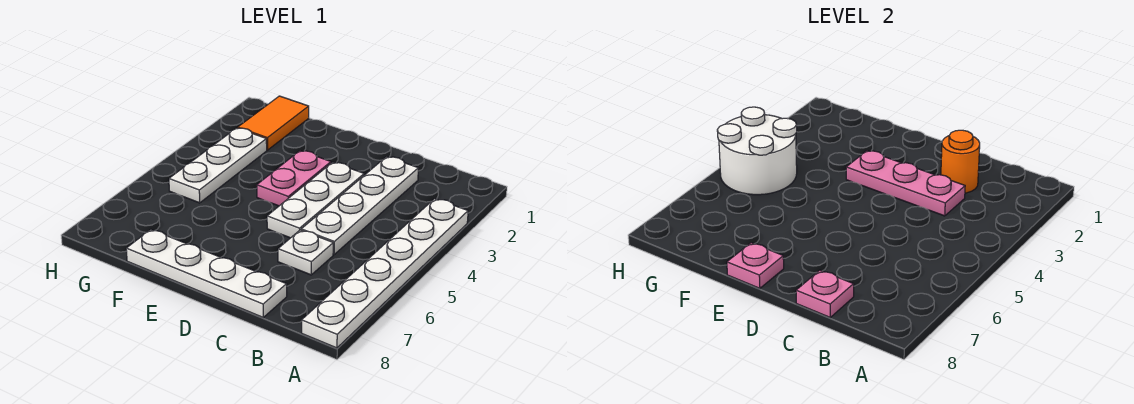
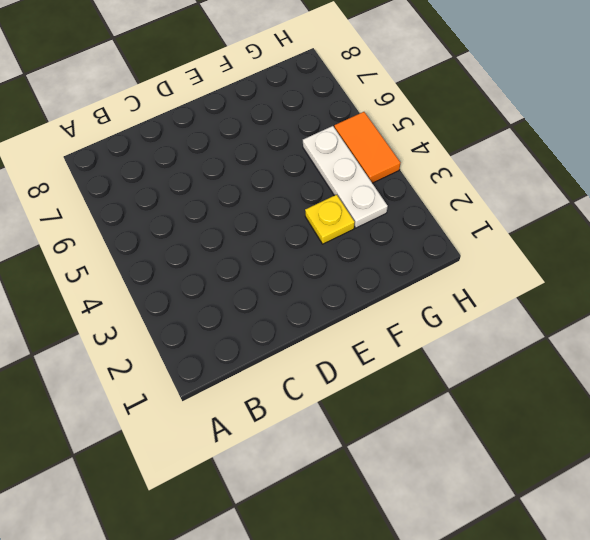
yellow plate F3 level 1 -> none
orange tile H4:H5 level 1 -> orange tile G1:G2 level 1
none -> white plate A3:A8 level 1
none -> white plate C2:C5 level 1
none -> white plate C6 level 1

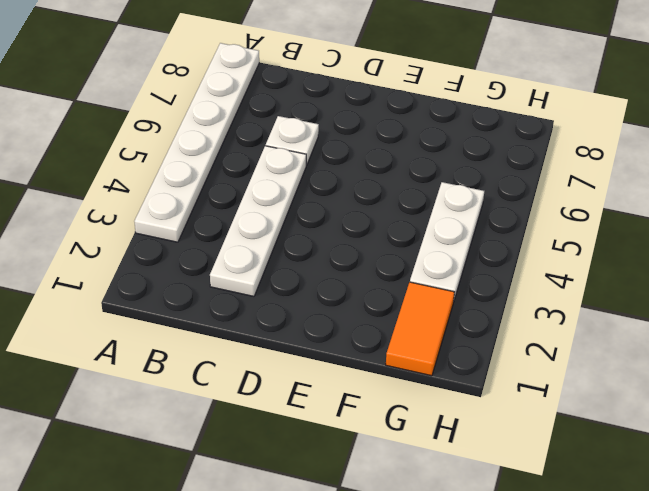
none -> white plate C8:F8 level 1
none -> white plate D3:D5 level 1
none -> pink plate E3:E4 level 1

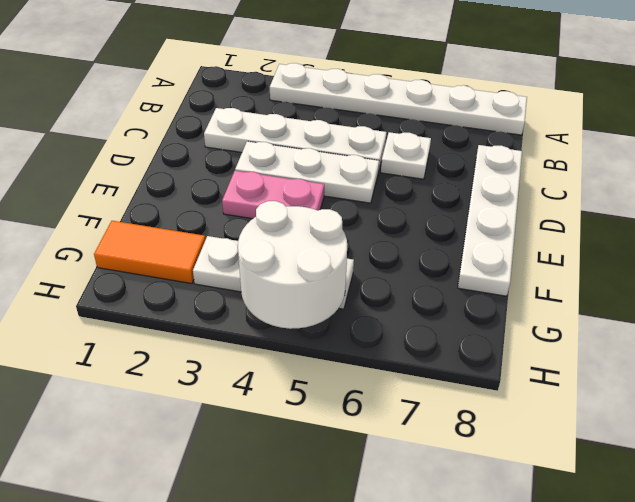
none -> orange round brick C2 level 2
none -> pink plate C3:E3 level 2
none -> pink plate C8 level 2

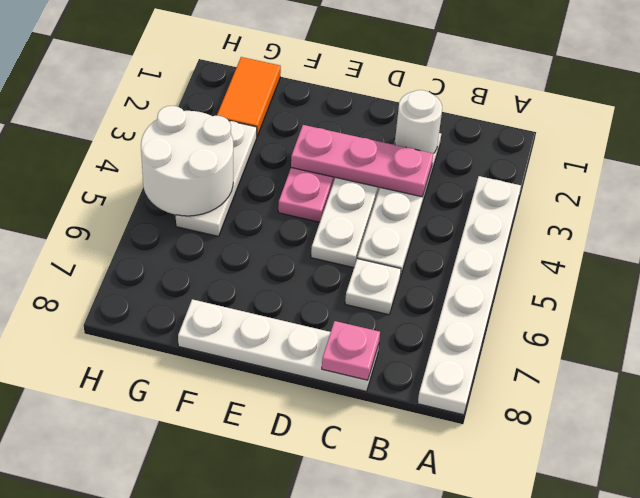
white round brick C2 level 2 -> orange round brick C2 level 2
none -> pink plate E8 level 2

